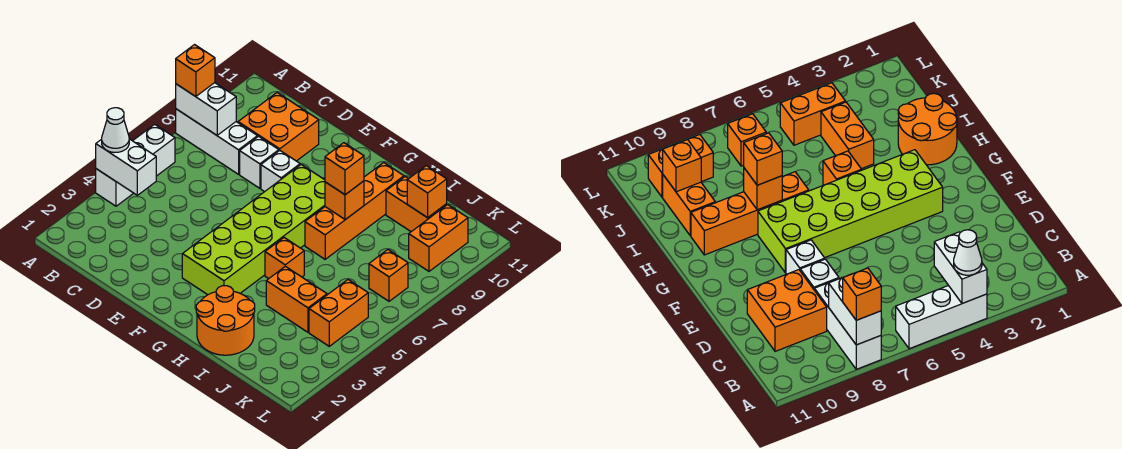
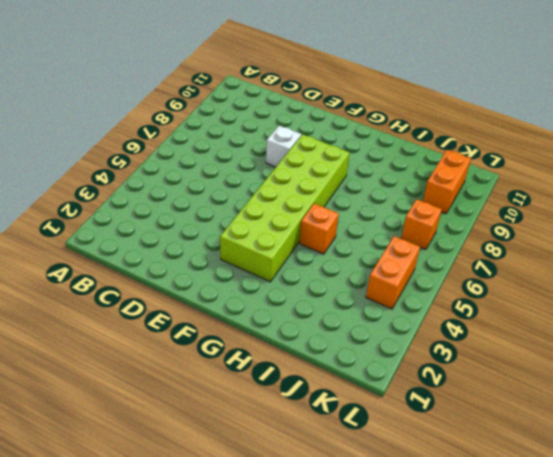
none -> white brick A4:A6 level 1
none -> white brick A8:C8 level 1
none -> orange brick C9:D10 level 1

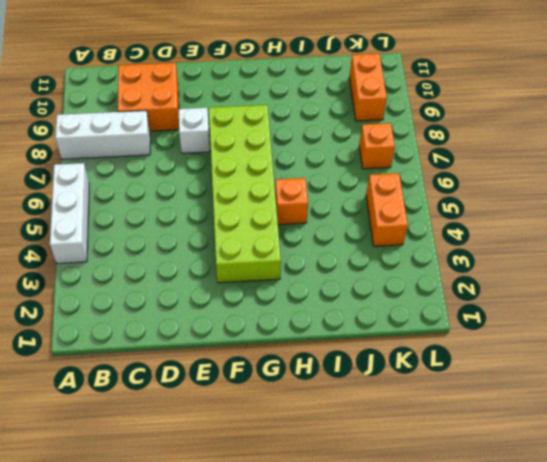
none -> white brick D8 level 1
none -> orange round brick H1:I2 level 1
none -> orange brick H7:H10 level 1

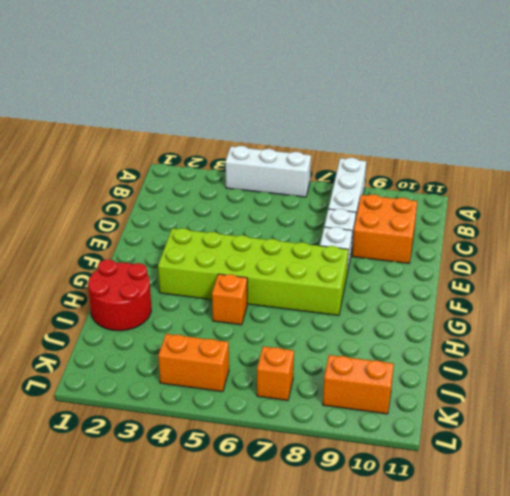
red round brick H1:I2 level 1 -> orange round brick H1:I2 level 1
none -> orange brick H7:H10 level 1
none -> orange brick I4:J4 level 1
none -> orange brick I10:J10 level 1

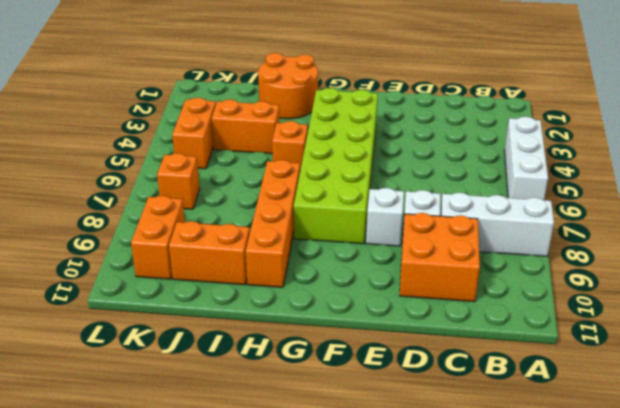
none -> white brick A4:B4 level 2
none -> white brick A8:B8 level 2
none -> orange brick H8 level 2

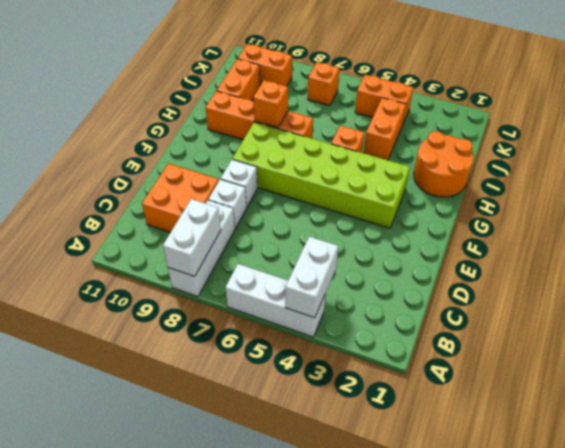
none -> orange brick J10 level 2
none -> white cone A4 level 3
none -> orange brick A8 level 3

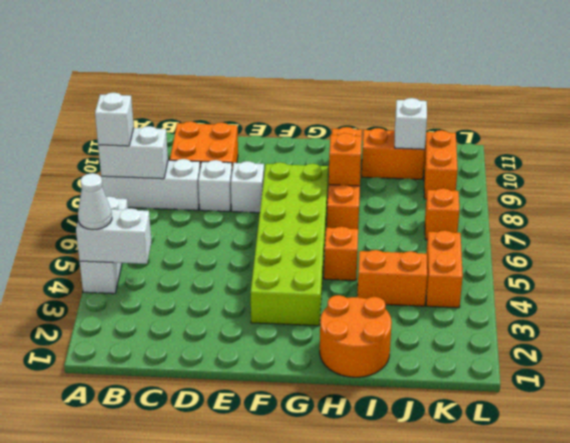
white brick A8 level 3 -> orange brick A8 level 3
white brick J10 level 2 -> orange brick J10 level 2
none -> orange brick H8 level 3

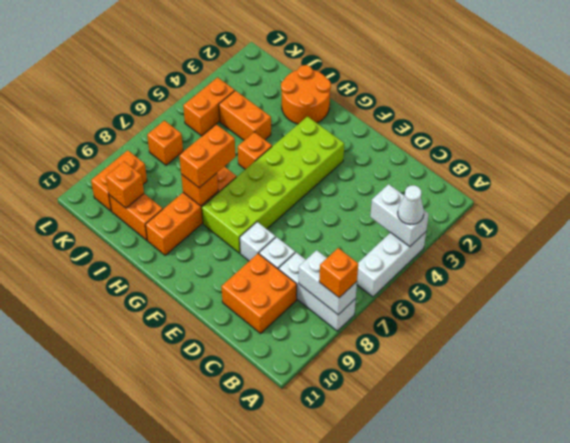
orange brick H7:H8 level 3 -> orange brick H8 level 3

